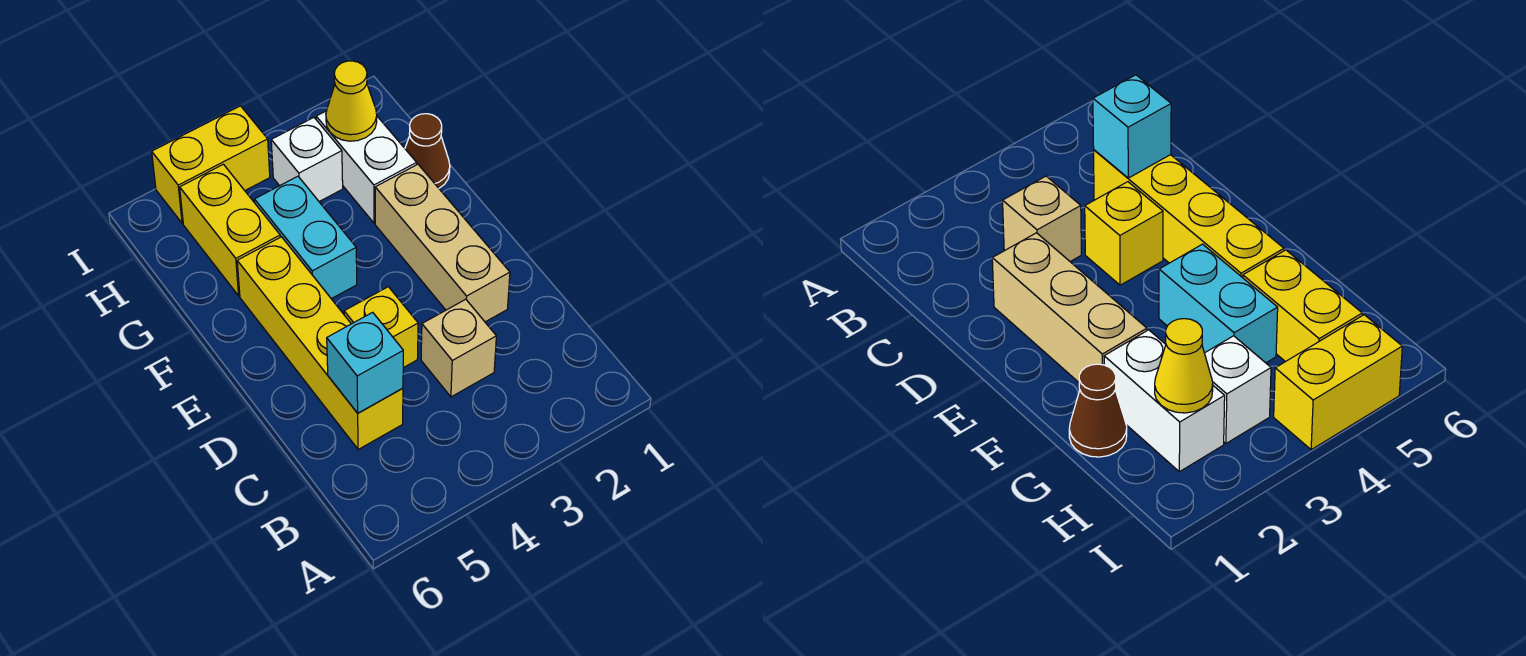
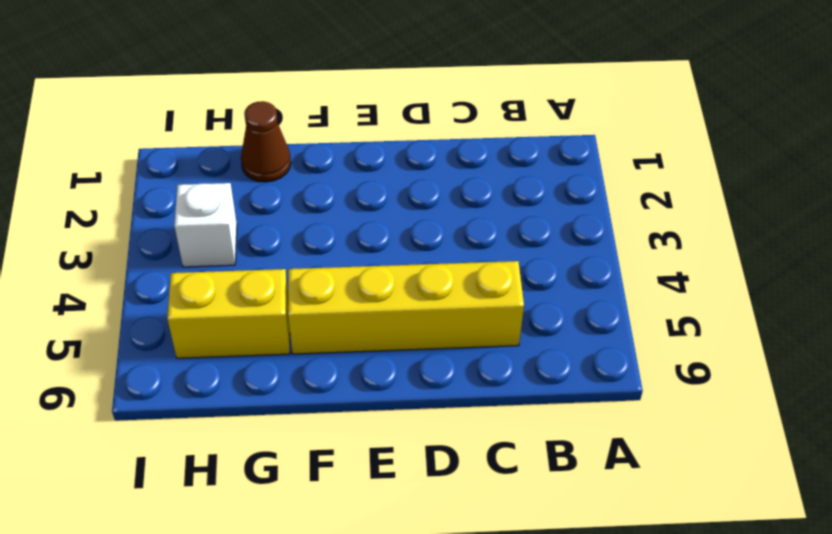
none -> tan brick C3 level 1
none -> tan brick D2:F2 level 1
none -> yellow brick D4 level 1

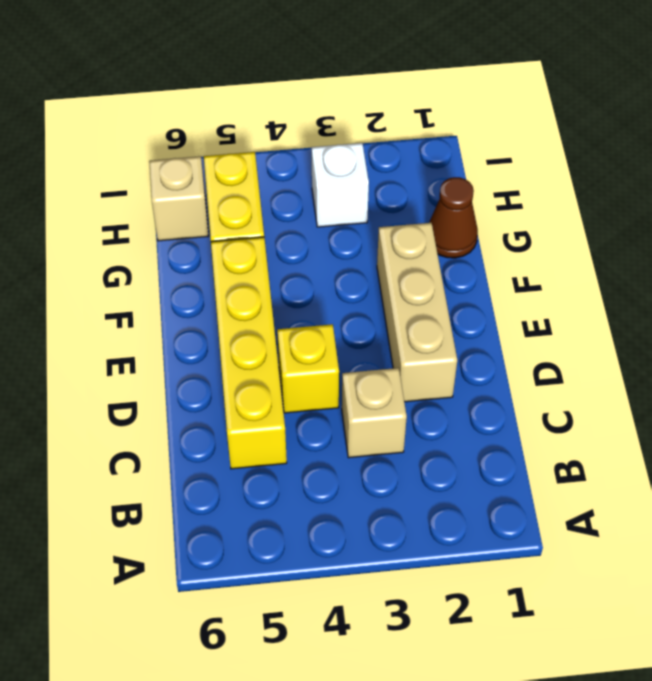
tan brick H6 level 1 -> none
none -> cyan brick F4:G4 level 1
none -> white brick G2:H2 level 1
none -> yellow brick I4:I5 level 1

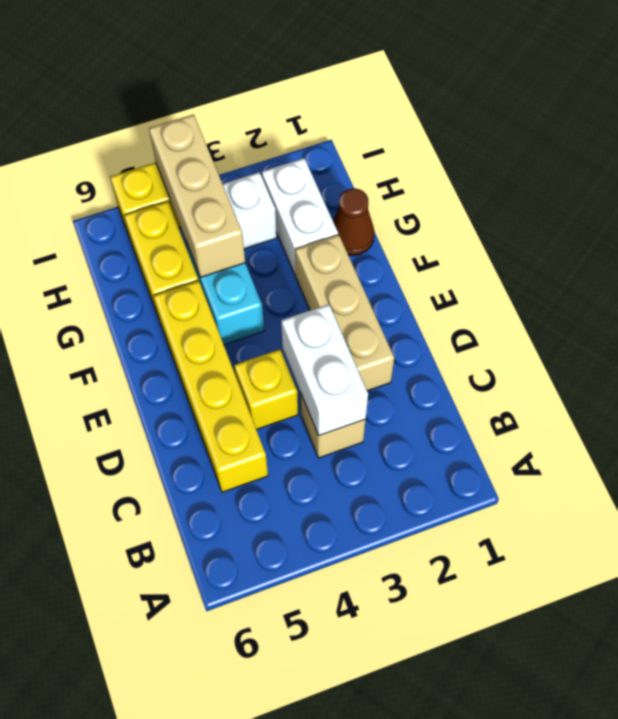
white brick C3:D3 level 2 -> none
tan brick G4:I4 level 2 -> none
none -> cyan brick C5 level 2
none -> yellow cone H2 level 2

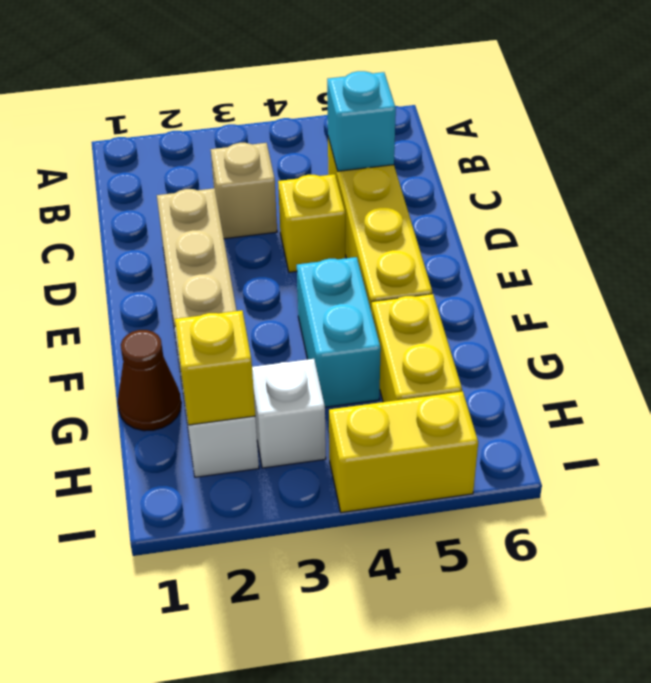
yellow brick H2 level 2 -> yellow cone H2 level 2

